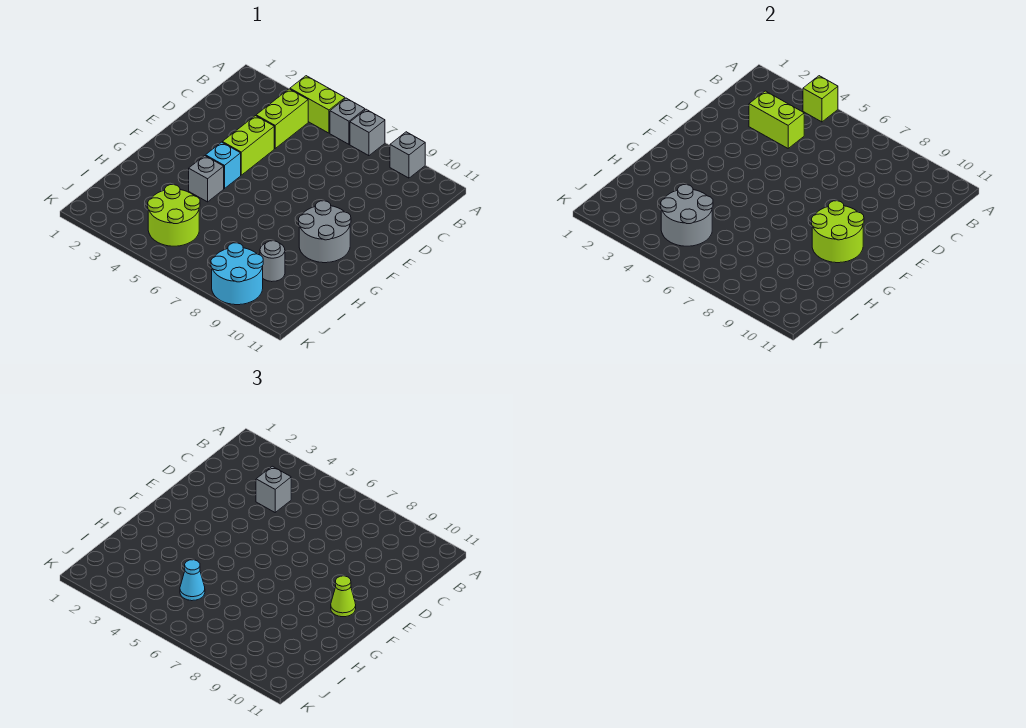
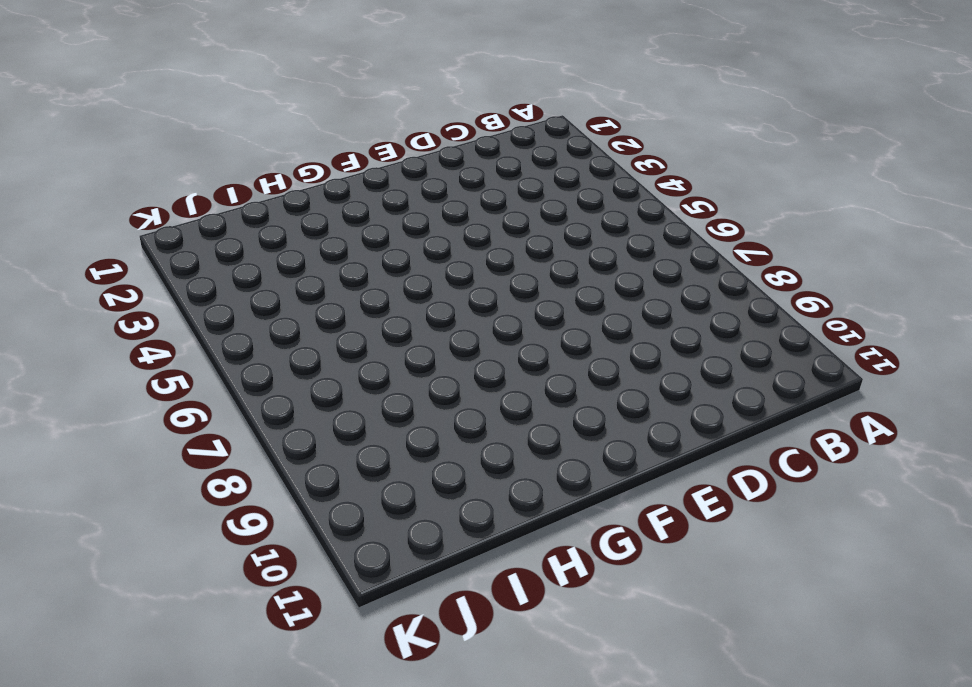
none -> lime brick A4:A5 level 1
none -> grey brick A6 level 1
none -> grey brick A7 level 1

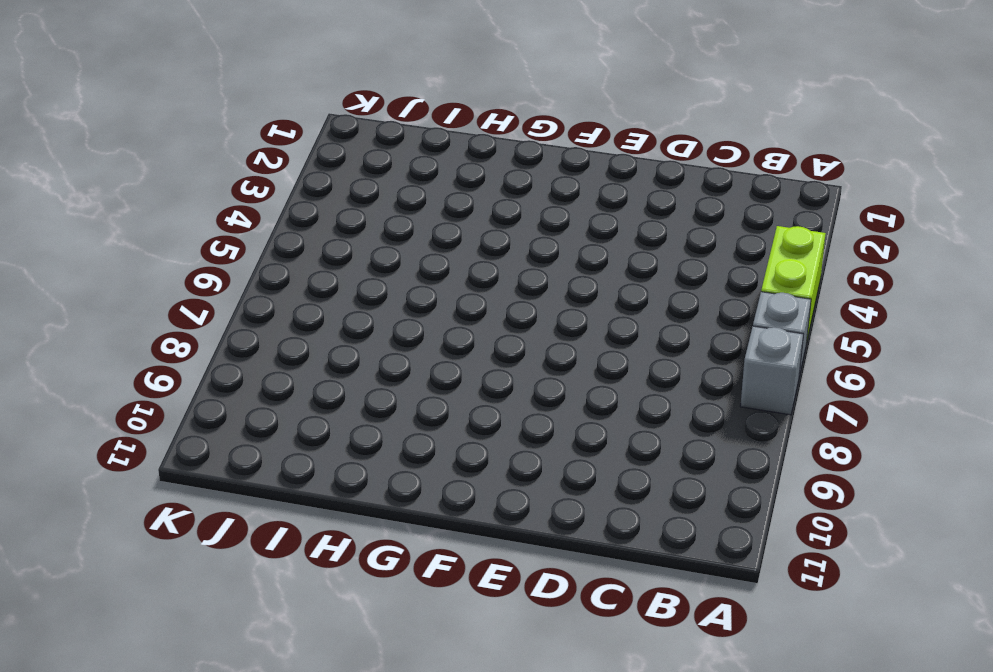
none -> grey brick A9 level 1
none -> lime brick B4:C4 level 1
none -> lime brick D4:E4 level 1

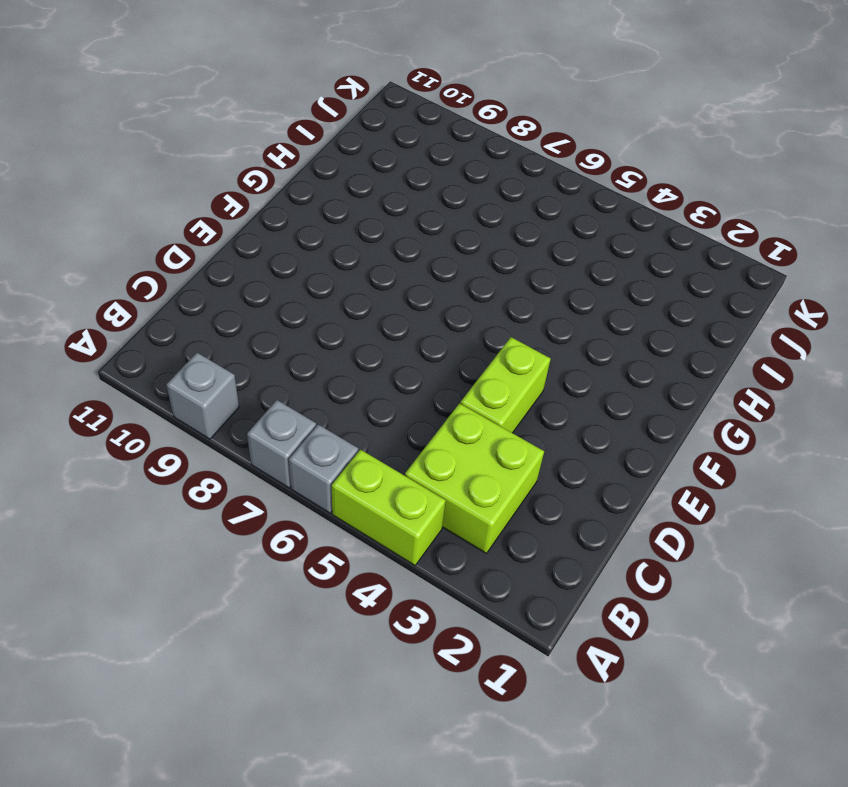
lime brick B3:C4 level 1 -> lime brick B4:C4 level 1
none -> cyan brick F4 level 1
none -> grey round brick F9:G10 level 1
none -> grey brick G4 level 1

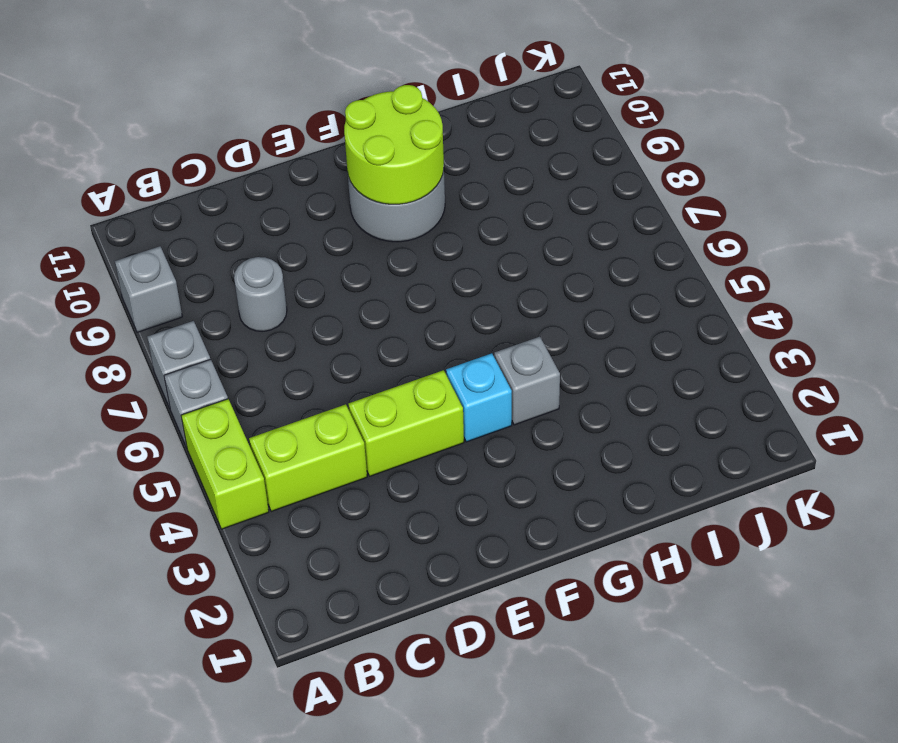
grey round brick C8 level 1 -> grey round brick I9 level 1
none -> lime round brick I4:J5 level 1
none -> cyan round brick J8:K9 level 1
none -> lime brick A4 level 2

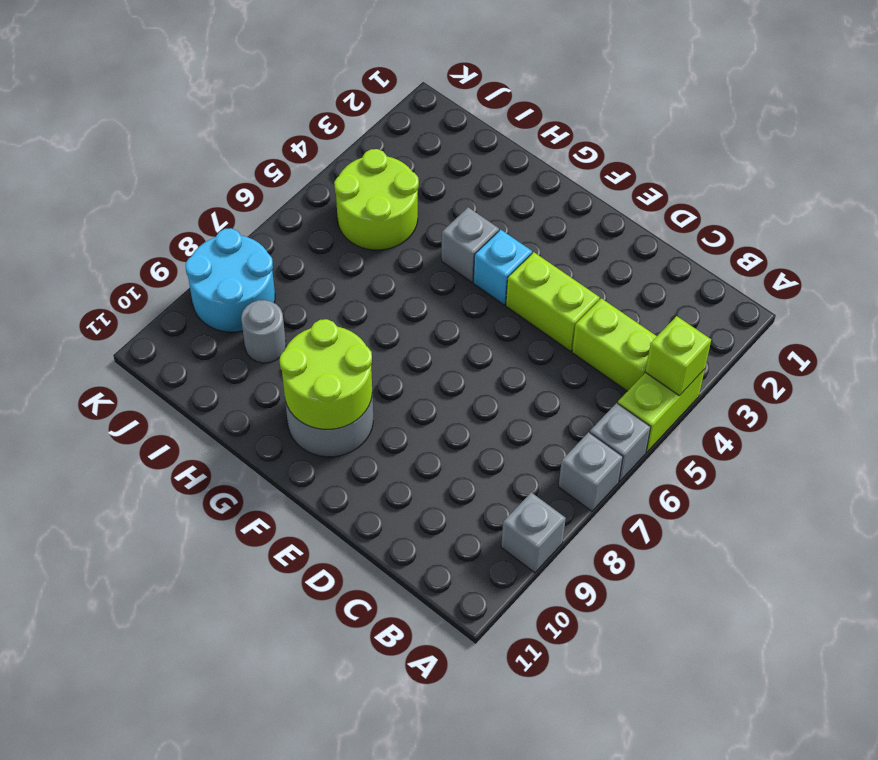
none -> lime brick C3:C4 level 2
none -> grey round brick I4:J5 level 2
none -> grey brick C4 level 3

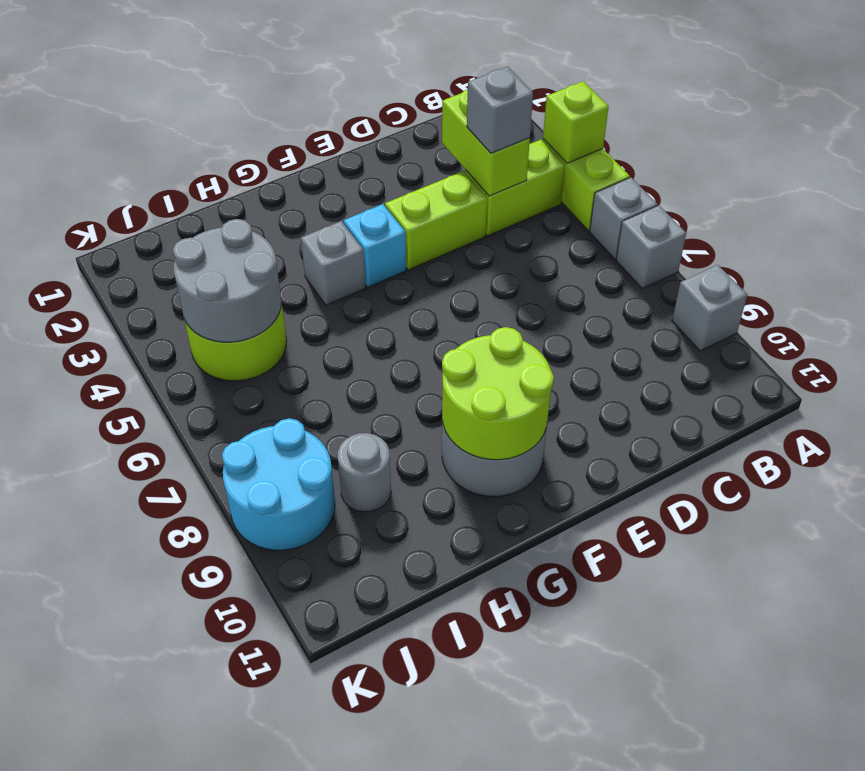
none -> lime cone F10 level 3
none -> cyan cone I5 level 3

